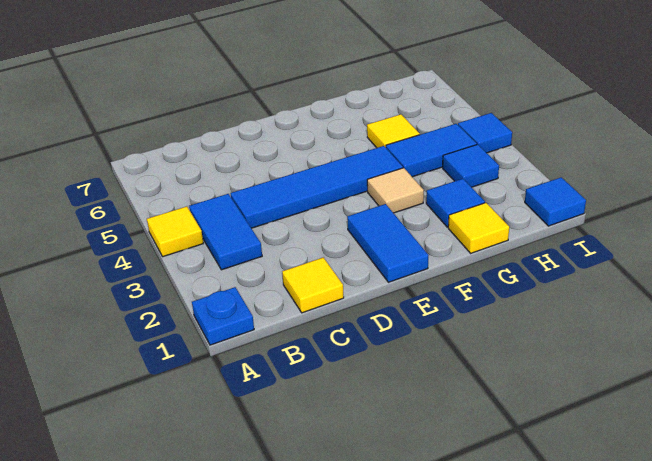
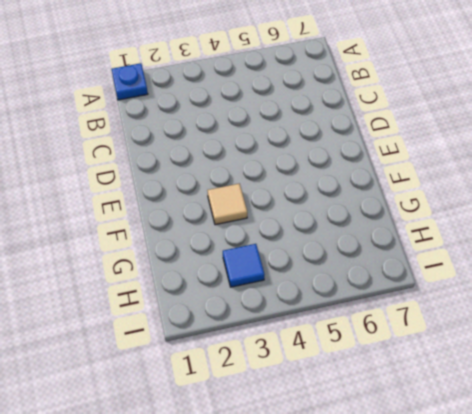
none -> yellow tile A4 level 1
none -> blue tile B3:B4 level 1
none -> yellow tile C1 level 1

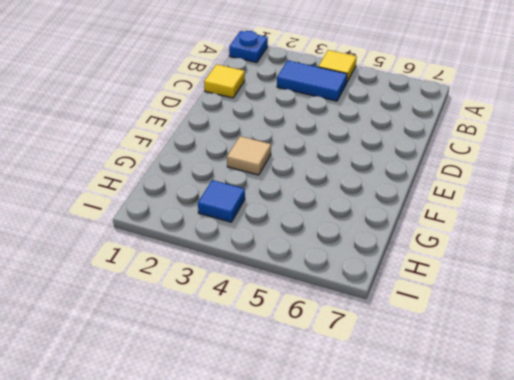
none -> blue tile C4:F4 level 1
none -> blue tile E1:E2 level 1
none -> yellow tile G1 level 1

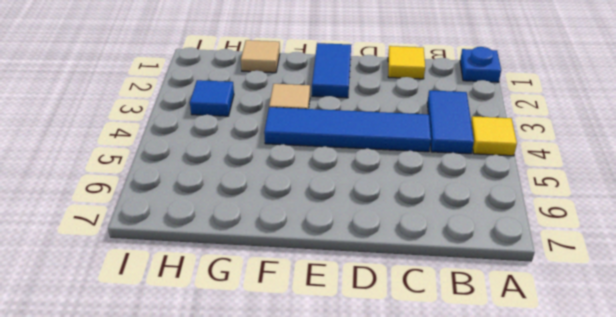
tan tile G1 level 1 -> yellow tile G1 level 1
none -> blue tile G2 level 1
none -> blue tile G4:H4 level 1
none -> yellow tile G5 level 1

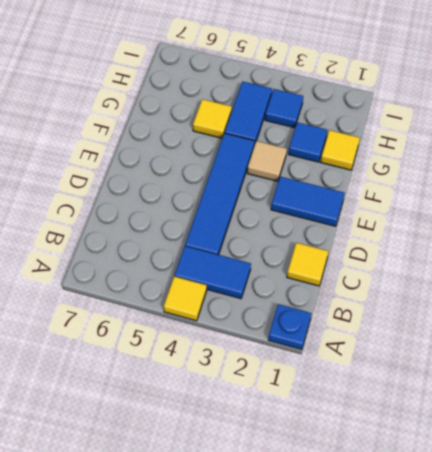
none -> blue tile I1 level 1
none -> blue tile I4 level 1

